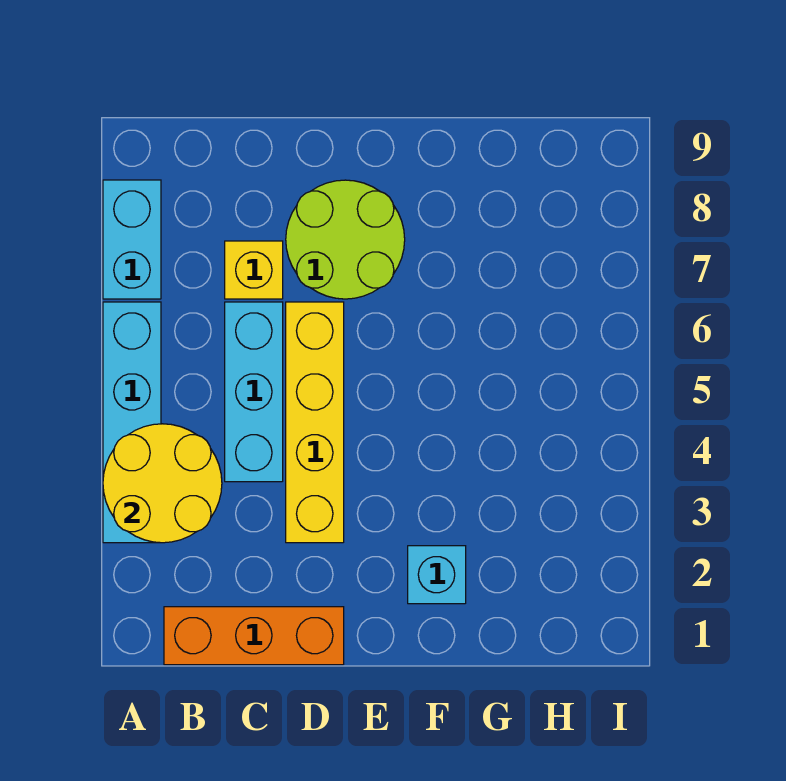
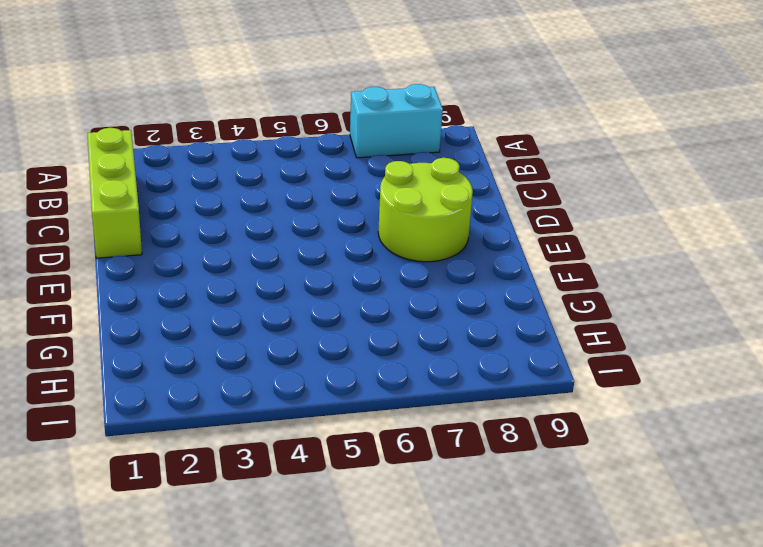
lime brick B1:D1 level 1 -> orange brick B1:D1 level 1
none -> cyan brick A3:A6 level 1
none -> cyan brick C4:C6 level 1

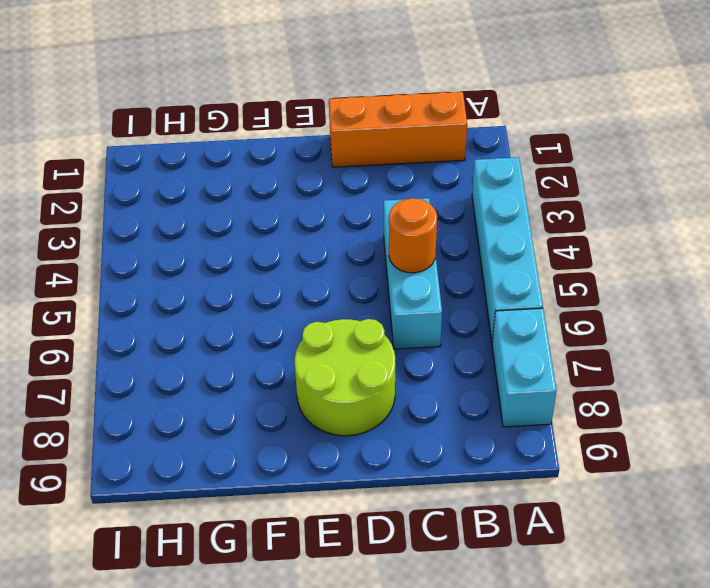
orange round brick C5 level 2 -> none
none -> yellow brick C7 level 1
none -> yellow brick D3:D6 level 1

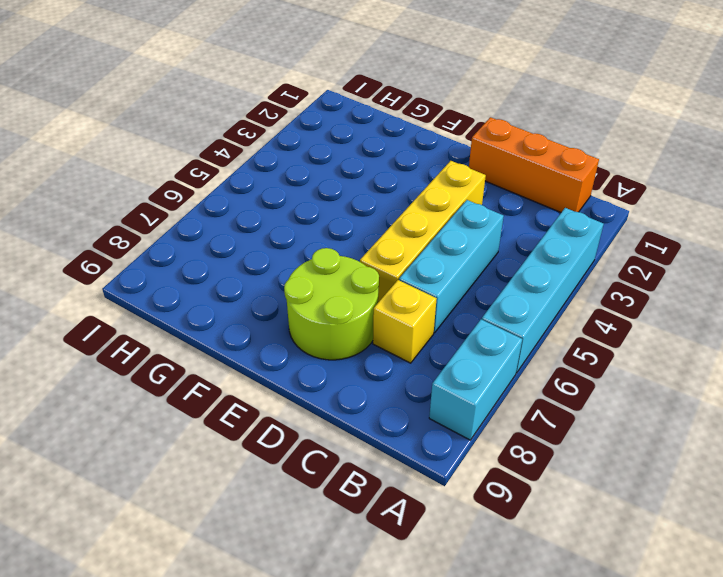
none -> cyan brick F2 level 1
none -> yellow round brick A3:B4 level 2

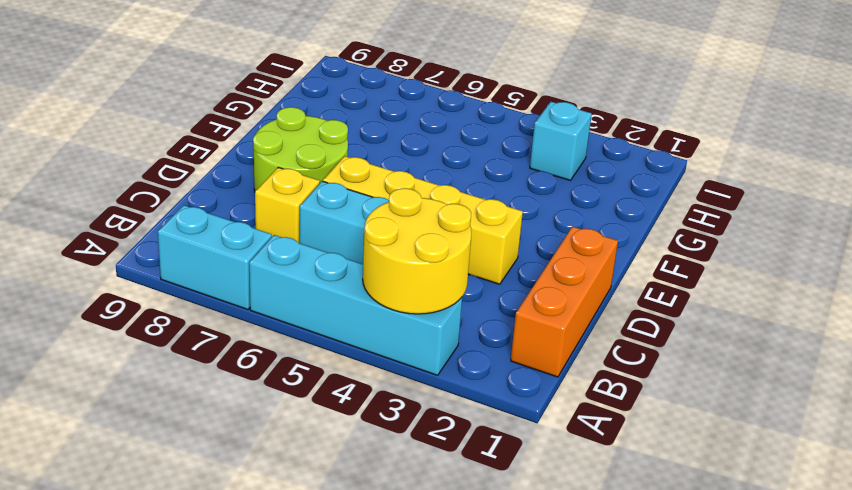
cyan brick H3 level 1 -> cyan brick F2 level 1

